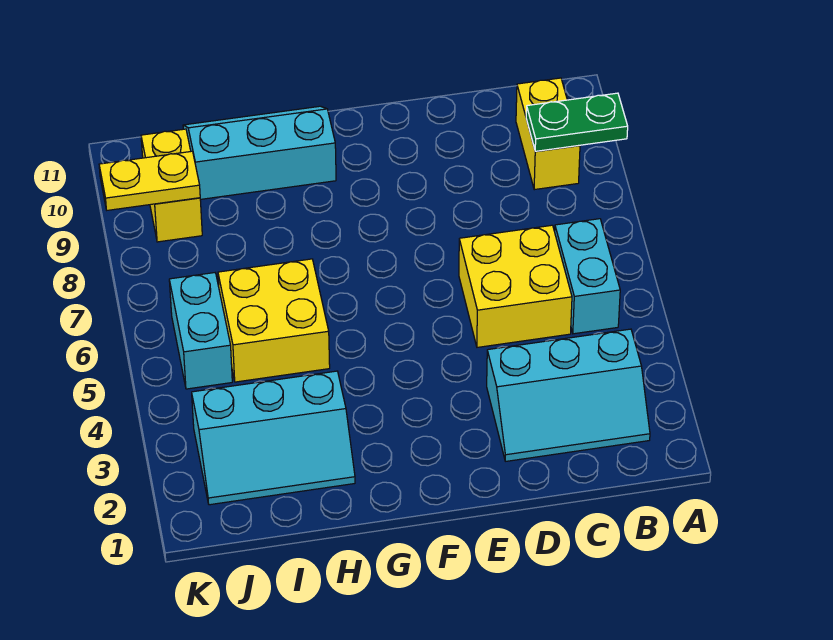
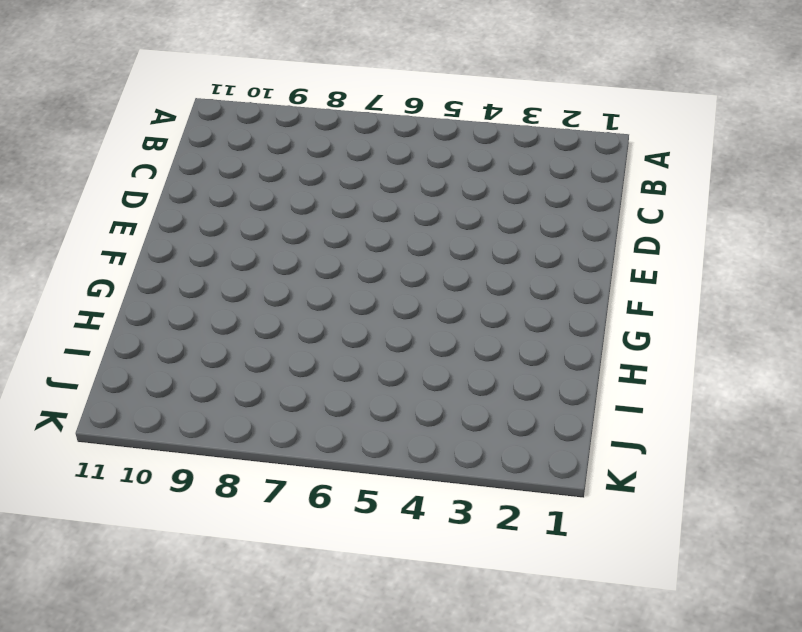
none -> cyan slope B2:D3 level 1 top 3
none -> cyan brick B5:B6 level 1

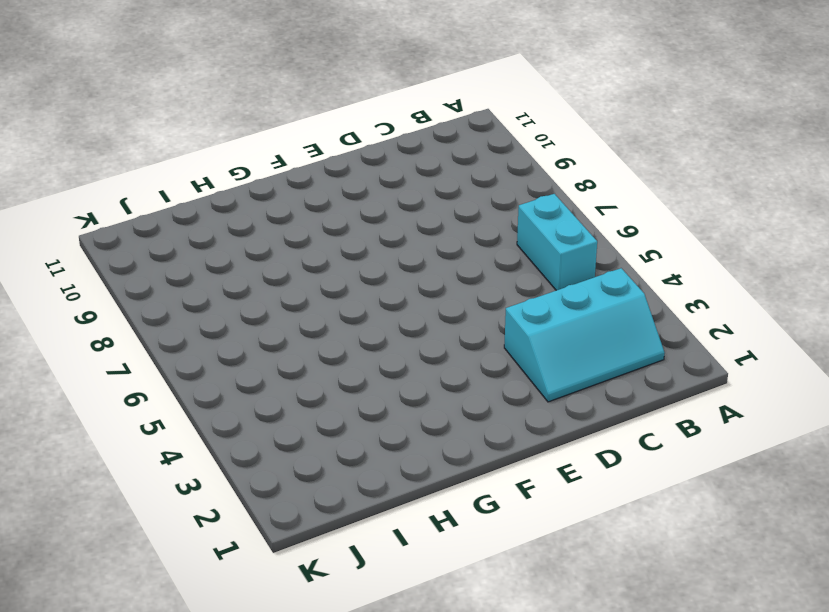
none -> yellow brick B9:B10 level 1
none -> yellow brick C5:D6 level 1

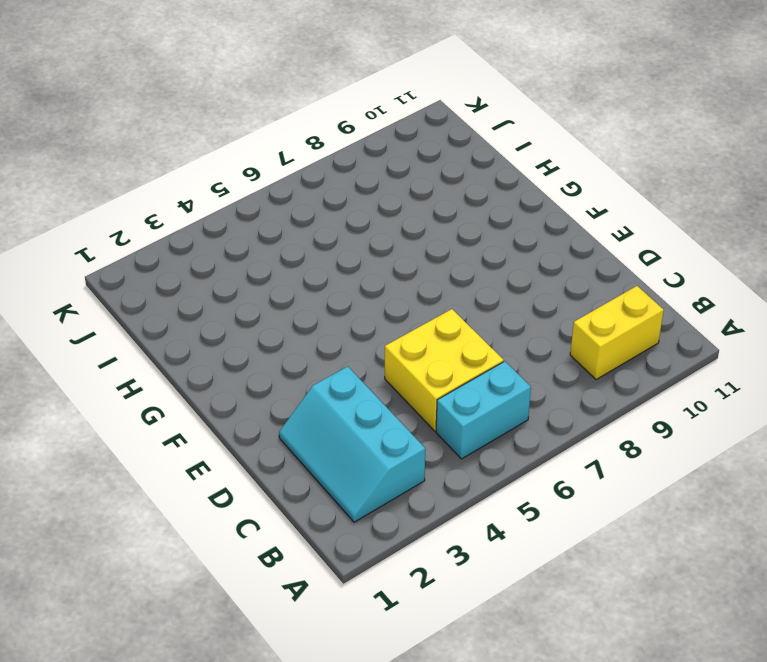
none -> cyan slope G10:I11 level 1 top 10
none -> cyan slope H2:J3 level 1 top 3

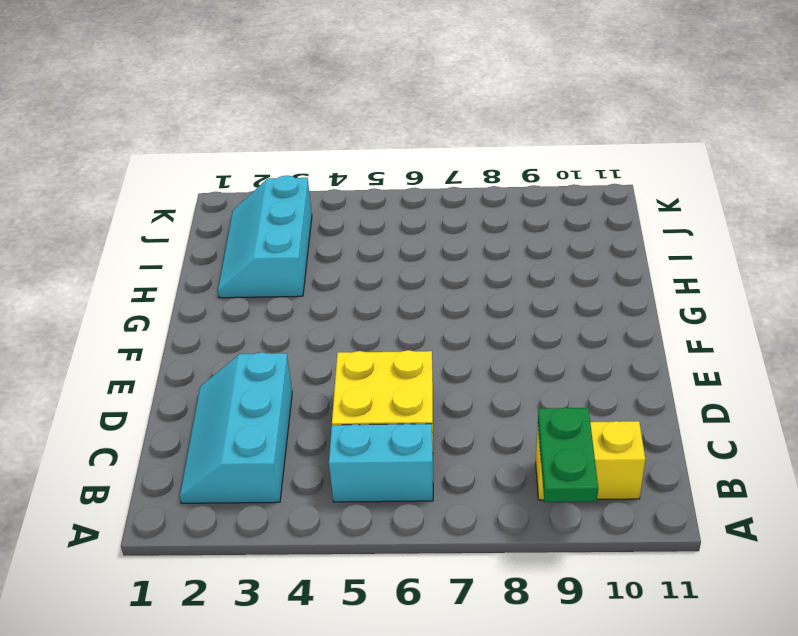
none -> cyan slope G10:I11 level 1 top 10
none -> yellow brick H5:I6 level 1

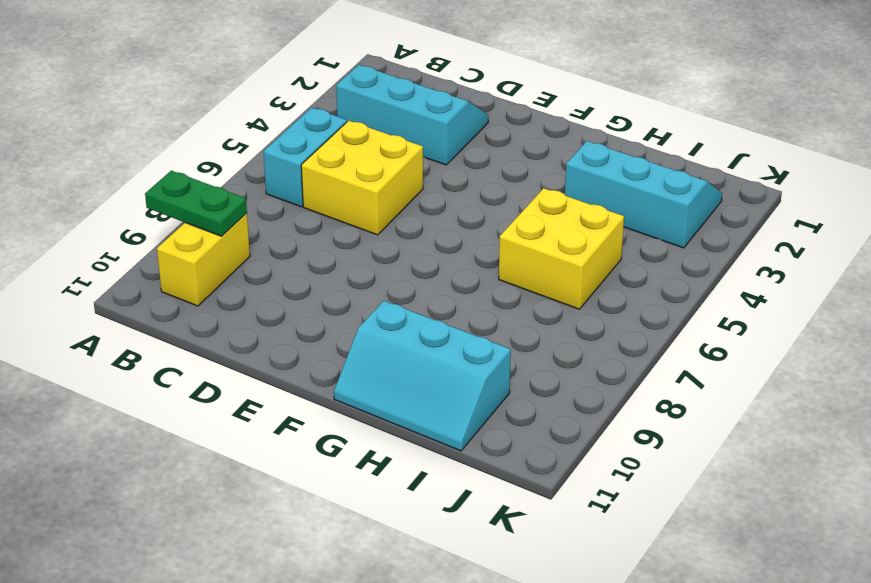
none -> cyan brick J5:J6 level 1
none -> yellow brick J9:J10 level 1

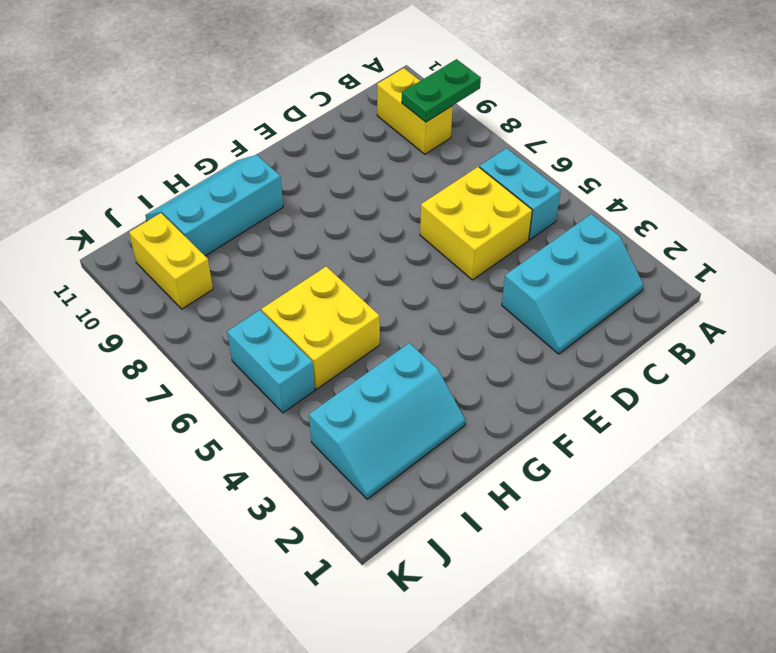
none -> yellow plate J9:K9 level 2

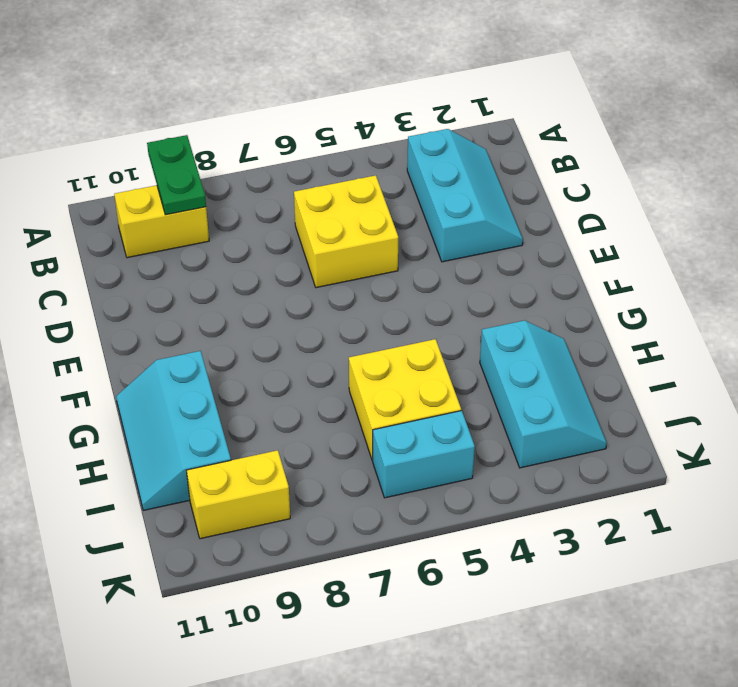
none -> cyan brick B5:B6 level 1
none -> yellow plate J9:K9 level 2

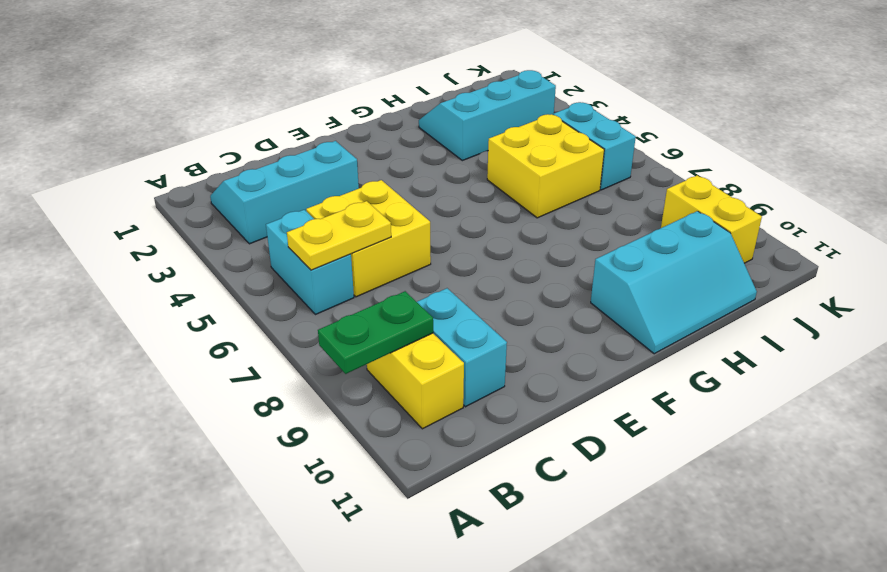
yellow plate B6:C6 level 2 -> yellow plate J9:K9 level 2
cyan brick C9:C10 level 1 -> none

